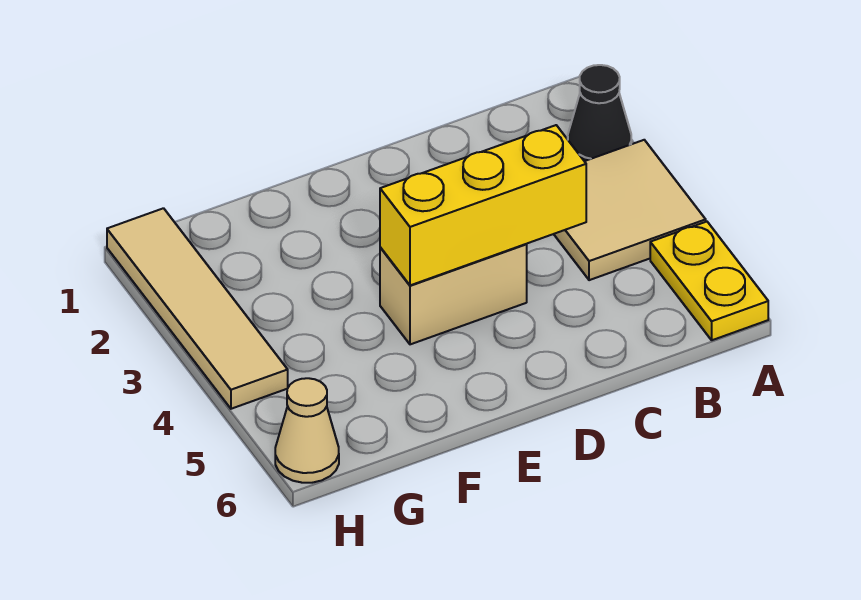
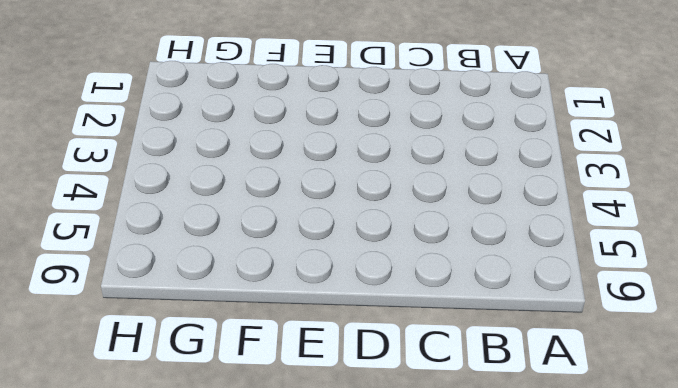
none -> black cone A2 level 1
none -> tan tile A3:B4 level 1

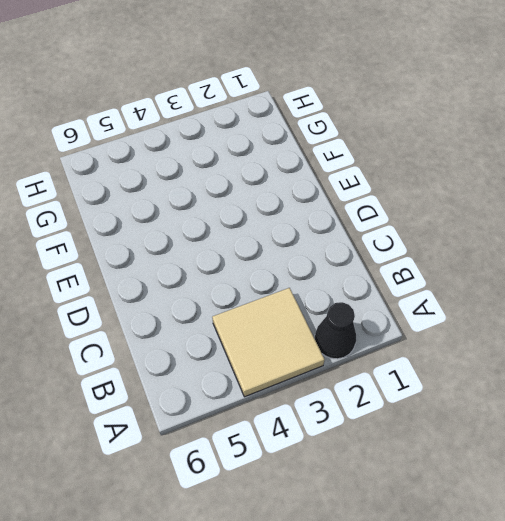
none -> yellow plate A5:A6 level 1
none -> tan brick D4:E4 level 1

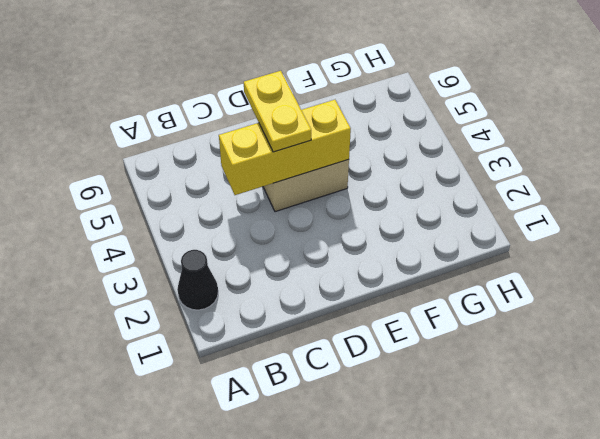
yellow plate D4:D5 level 3 -> yellow plate A5:A6 level 1
none -> tan tile A3:B4 level 1
none -> tan tile H1:H4 level 1

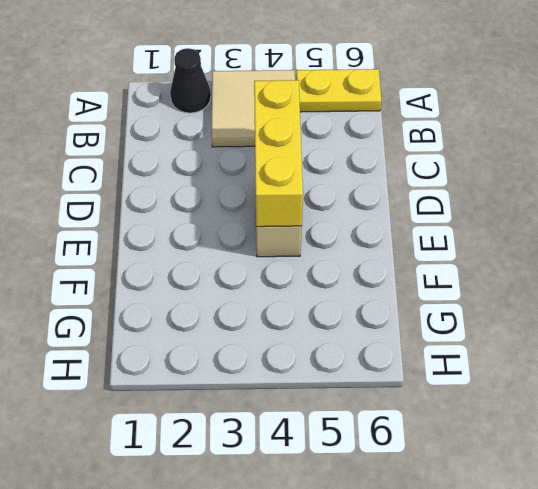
none -> tan tile H1:H4 level 1
none -> tan cone H6 level 1

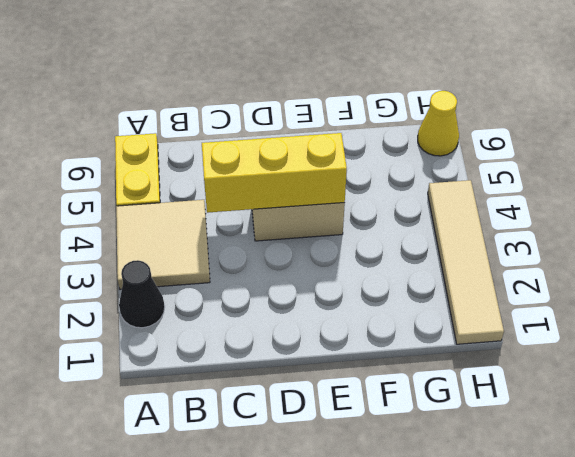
yellow cone H6 level 1 -> tan cone H6 level 1

